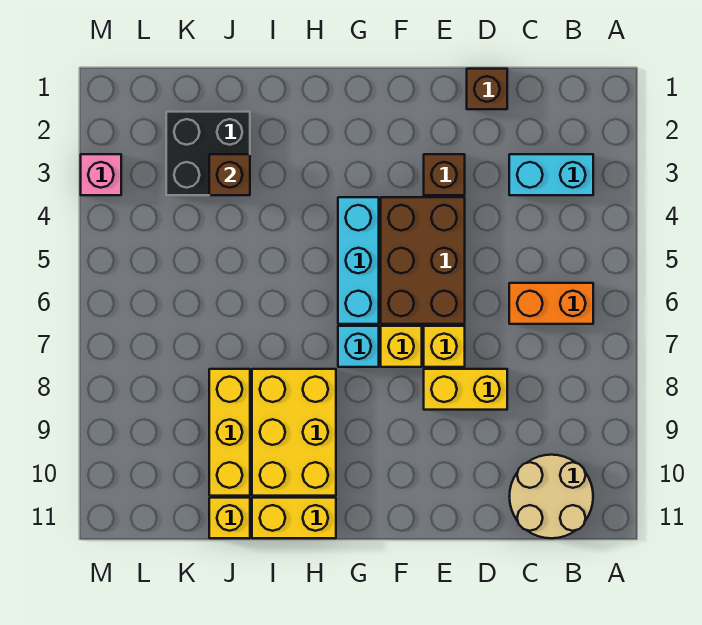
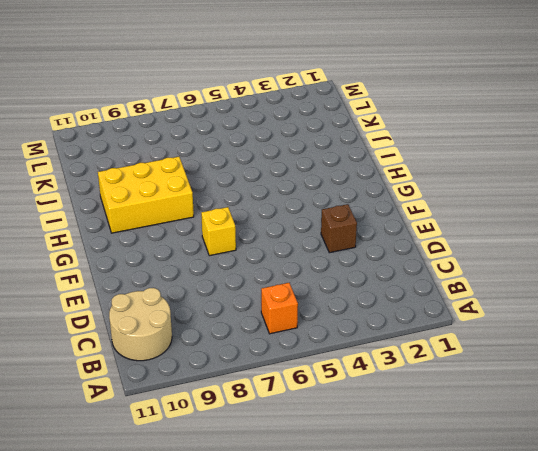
orange brick B6 level 1 -> orange brick B6:C6 level 1
none -> cyan brick B3:C3 level 1
none -> brown brick D1 level 1
none -> yellow brick D8:E8 level 1

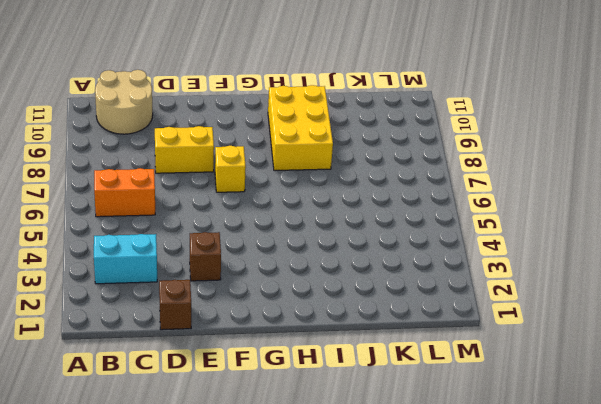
none -> brown brick E4:F6 level 1
none -> yellow brick E7 level 1
none -> cyan brick G4:G6 level 1

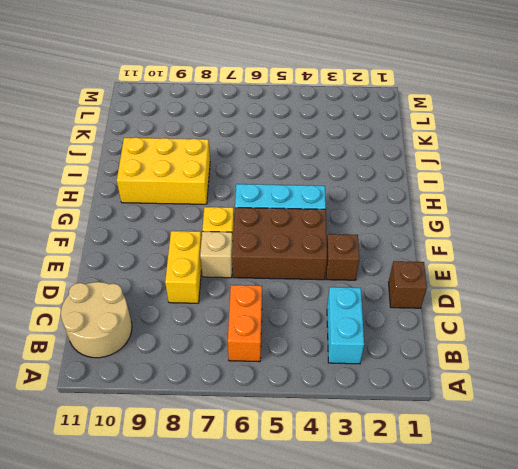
tan brick E7 level 1 -> yellow brick E7 level 1
none -> cyan brick G7 level 1
none -> yellow brick H11:I11 level 1
none -> black brick J2:K3 level 1

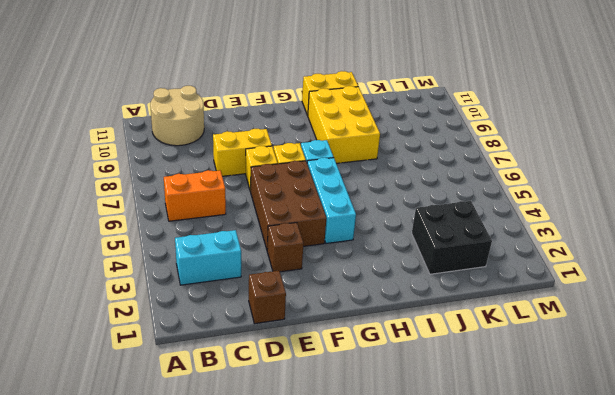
none -> yellow brick J8:J10 level 1
none -> yellow brick J11 level 1
none -> pink brick M3 level 1

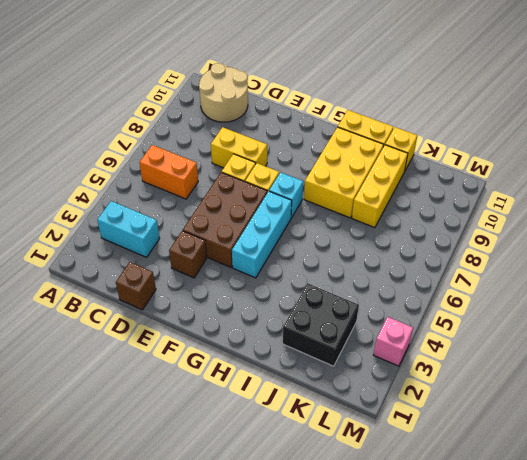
none -> brown brick J3 level 2

